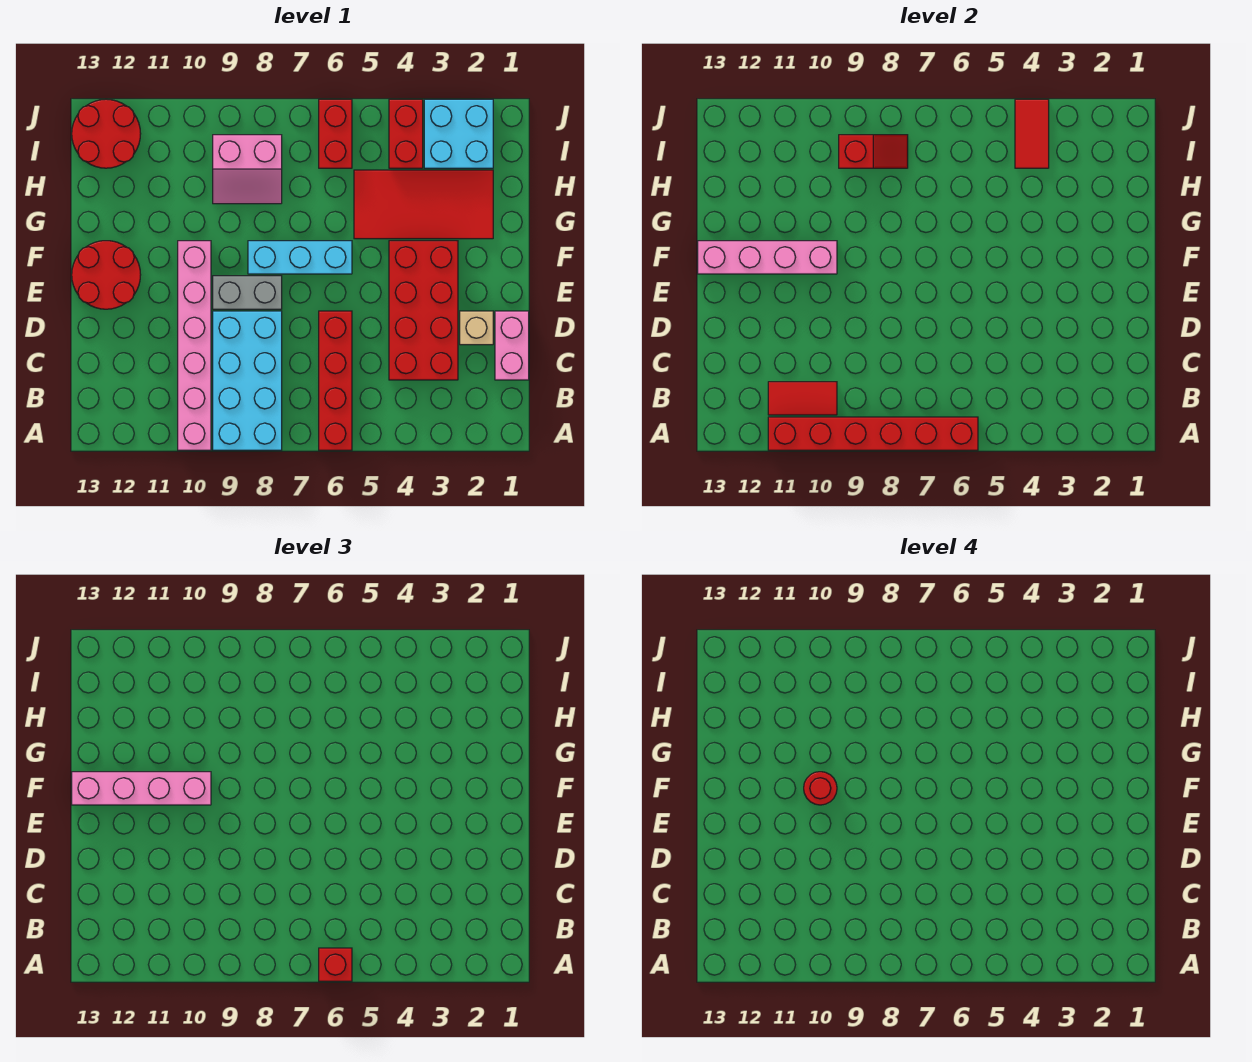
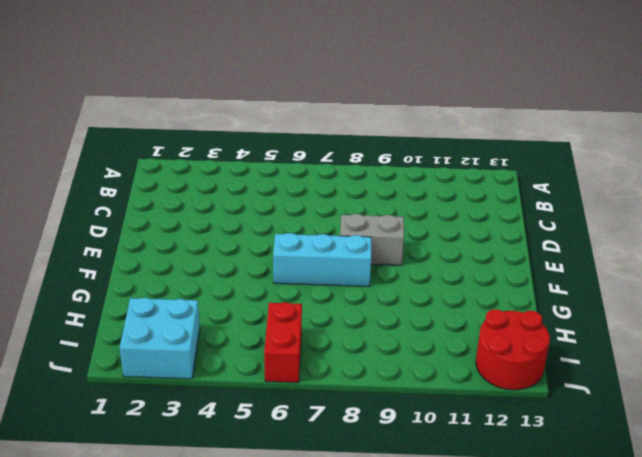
none -> red brick A6:D6 level 1
none -> cyan brick A8:D9 level 1
none -> pink brick A10:F10 level 1

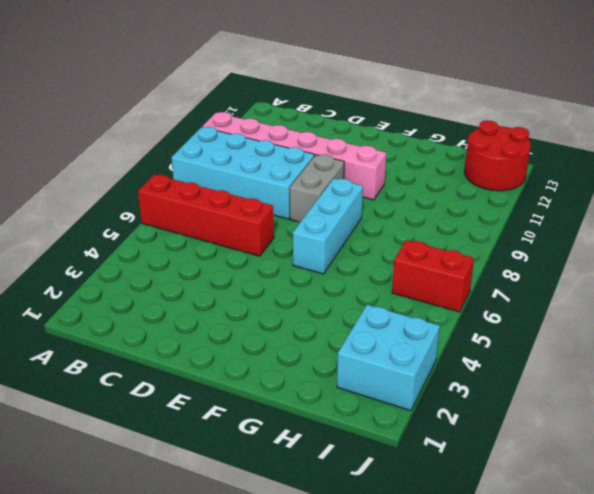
none -> pink brick C1:D1 level 1
none -> red brick C3:F4 level 1
none -> tan brick D2 level 1

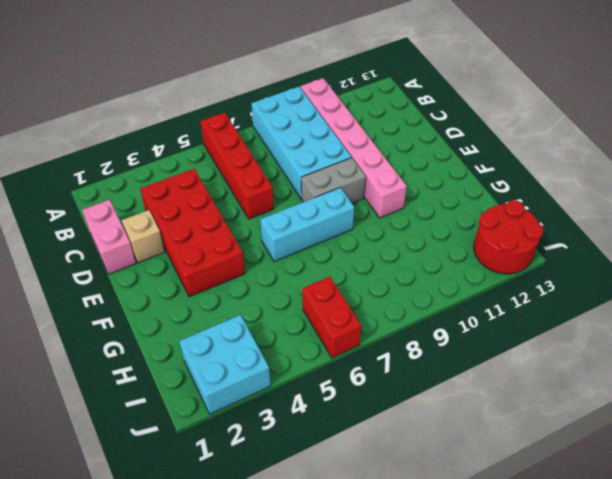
none -> red round brick E12:F13 level 1
none -> red tile G2:H5 level 1
none -> pink slope H8:I9 level 1 top I

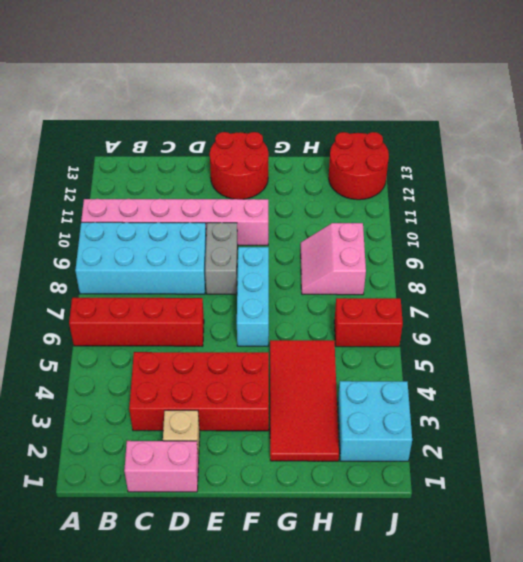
none -> red brick I4:J4 level 1
none -> red brick A6:A11 level 2
none -> red tile B10:B11 level 2

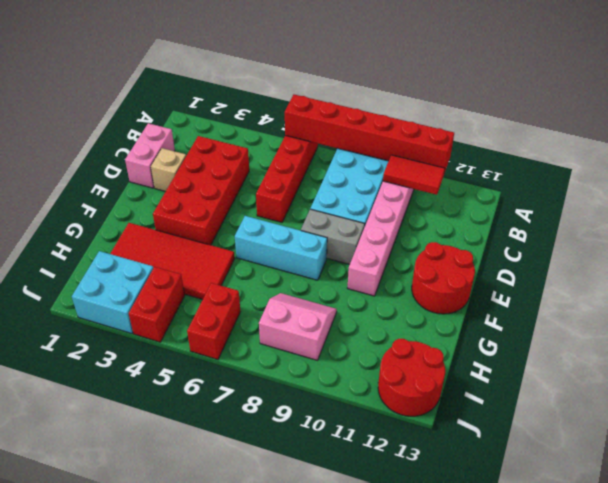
none -> pink brick F10:F13 level 2
none -> red tile I4:J4 level 2
none -> red slope I8:I9 level 2 top 9

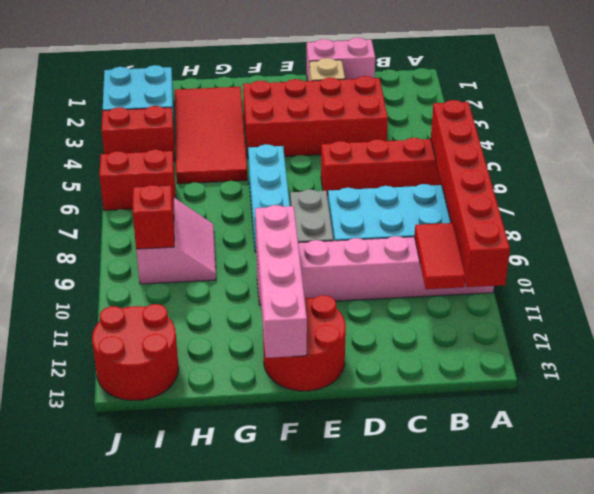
none -> red tile I4:J4 level 2
none -> red brick A6 level 3
none -> pink brick F10:F13 level 3

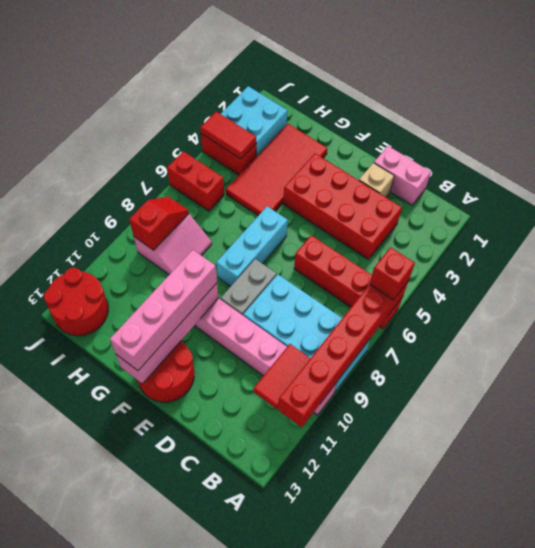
none -> red round brick F10 level 4

